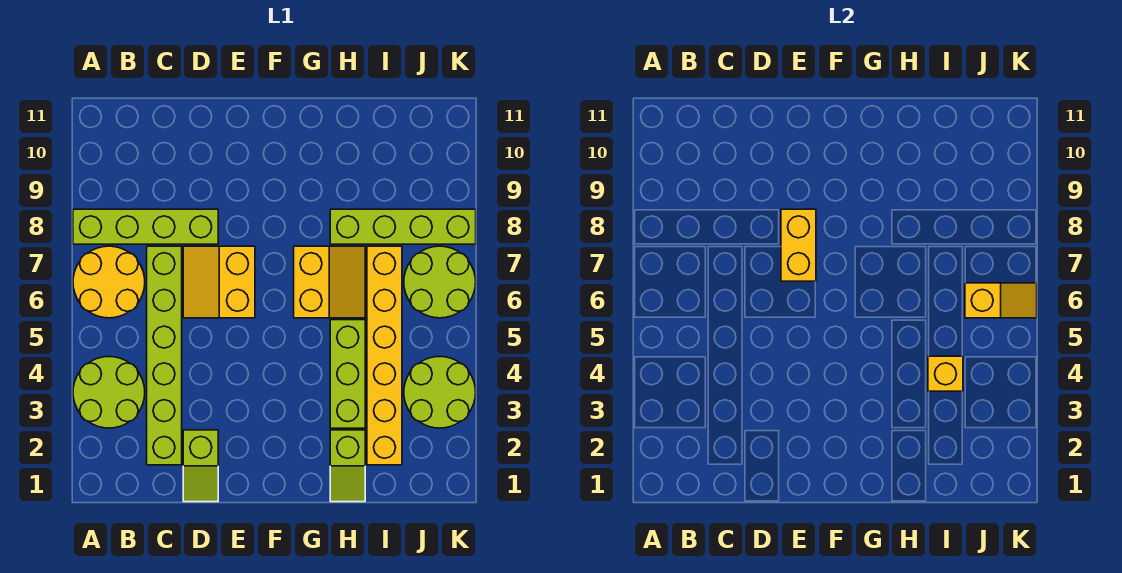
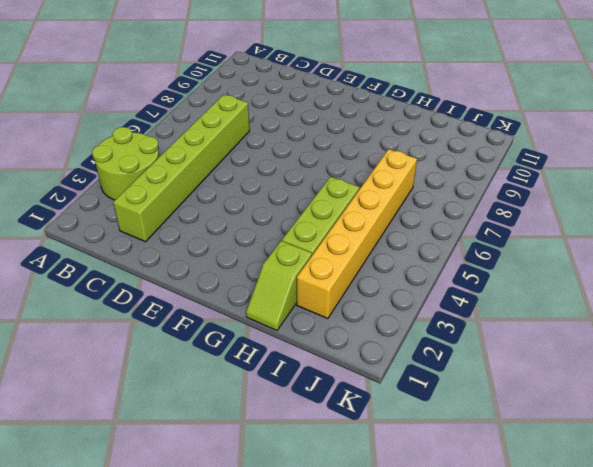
none -> yellow round brick A6:B7 level 1
none -> lime brick A8:D8 level 1
none -> lime slope D1:D2 level 1 top 2

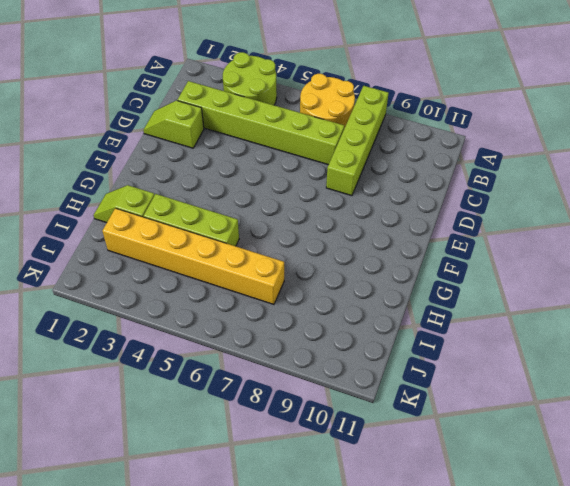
none -> yellow slope D6:E7 level 1 top E
none -> yellow slope G6:H7 level 1 top G
none -> lime brick H8:K8 level 1

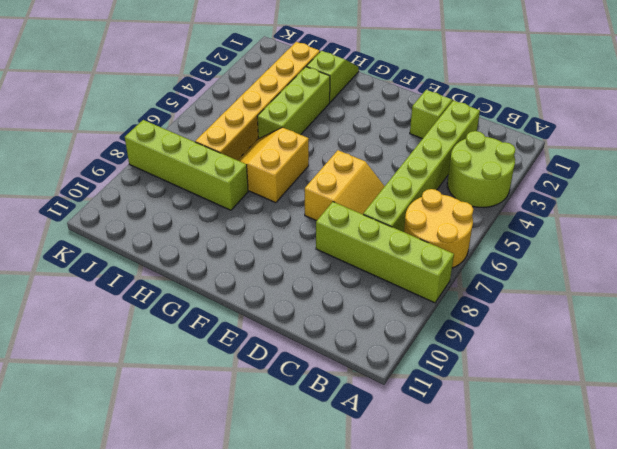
none -> lime round brick J3:K4 level 1
none -> lime round brick J6:K7 level 1
none -> yellow brick E7:E8 level 2

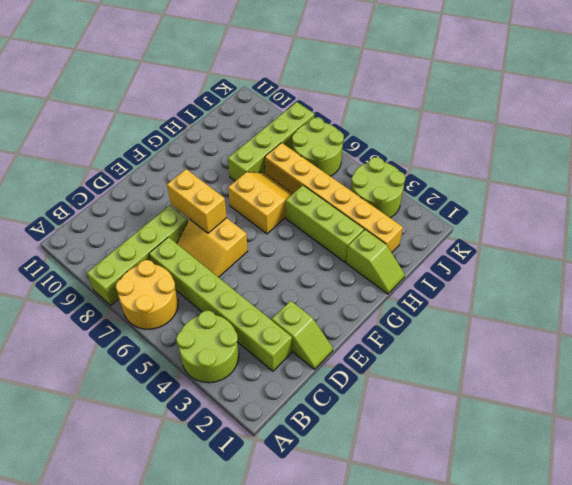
none -> yellow brick I4 level 2
none -> yellow slope J6:K6 level 2 top J

